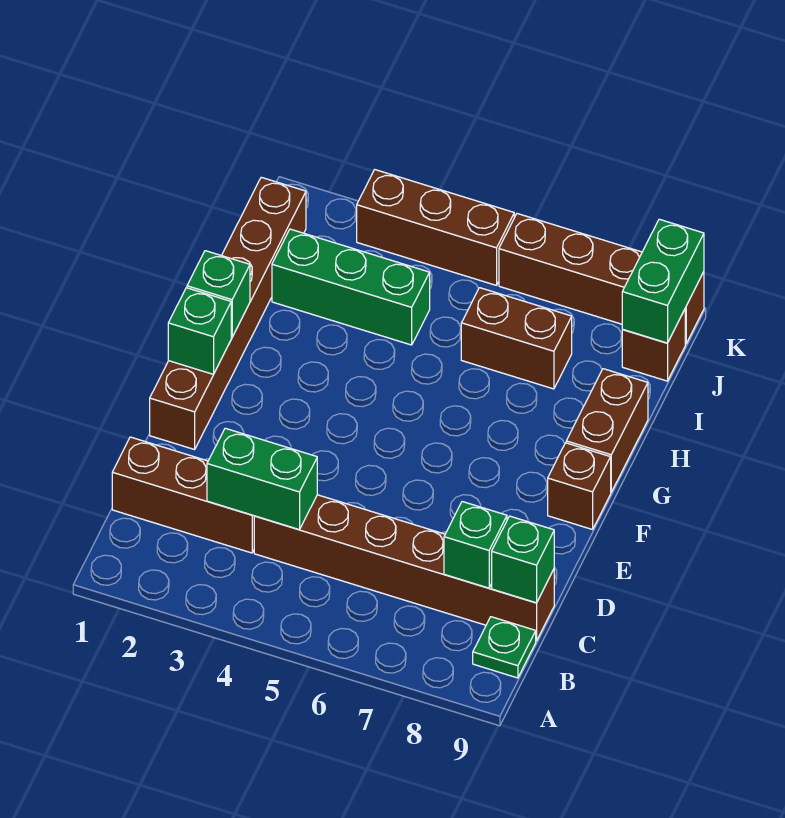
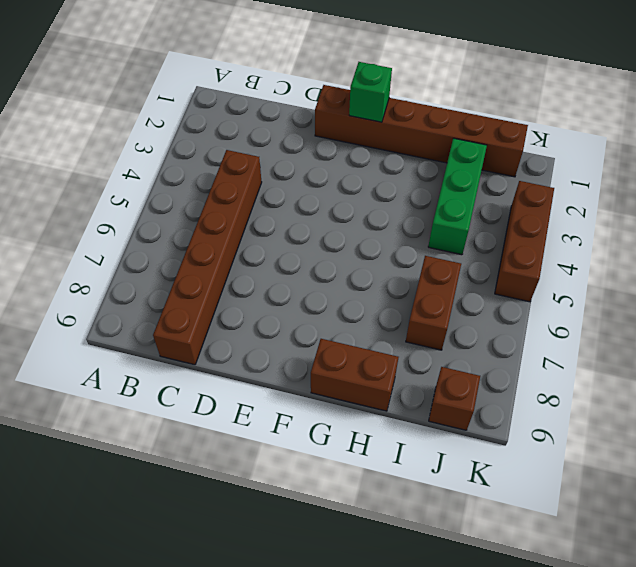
none -> green plate B9 level 1
none -> brown brick C1:C3 level 1
none -> brown brick F9 level 1

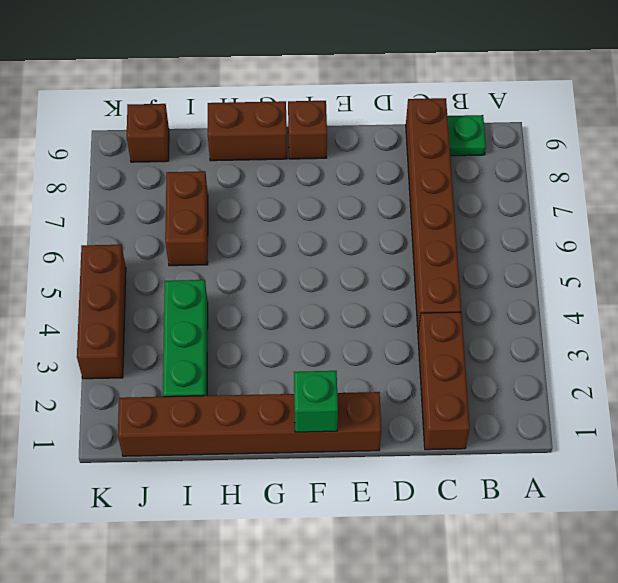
none -> brown brick K6:K9 level 1
none -> green brick C3:C4 level 2
none -> green brick C8 level 2

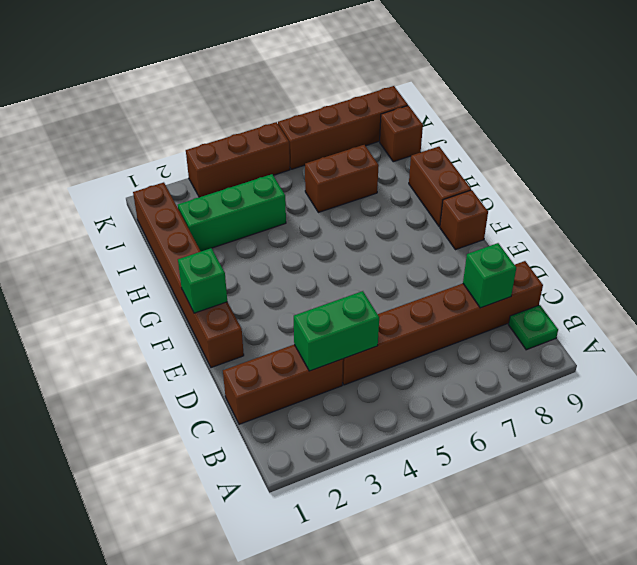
none -> green brick C9 level 2
none -> green brick G1 level 2
none -> green brick J9:K9 level 2

